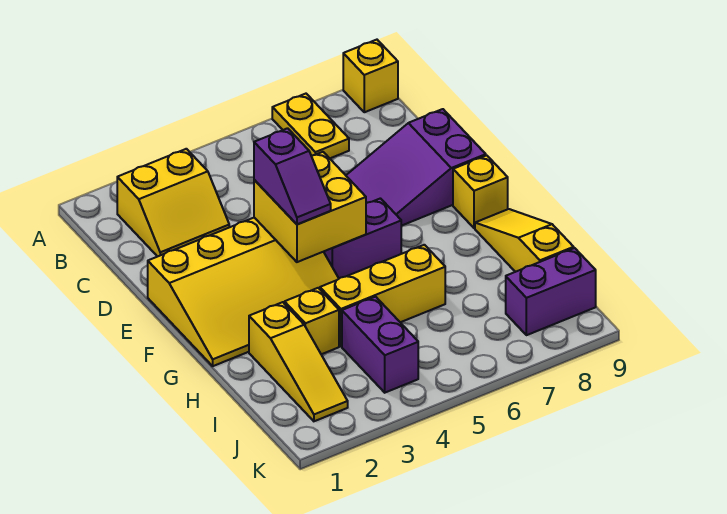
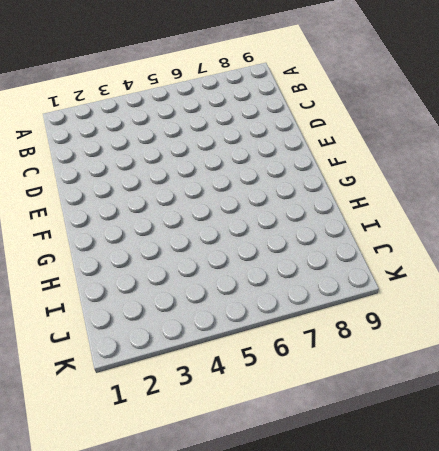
none -> yellow plate A7:B7 level 1
none -> yellow brick A9 level 1
none -> yellow slope B2:C3 level 1 top B

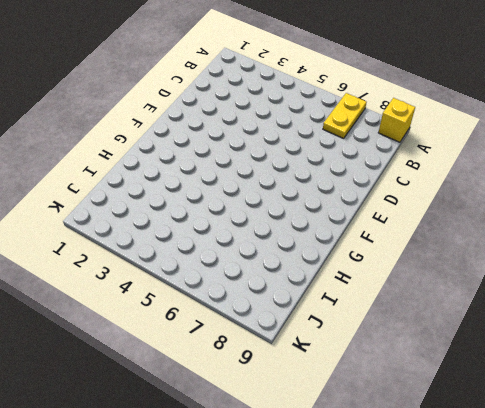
none -> yellow slope B2:C3 level 1 top B
none -> purple slope D7:E9 level 1 top 9
none -> yellow slope E1:G4 level 1 top E

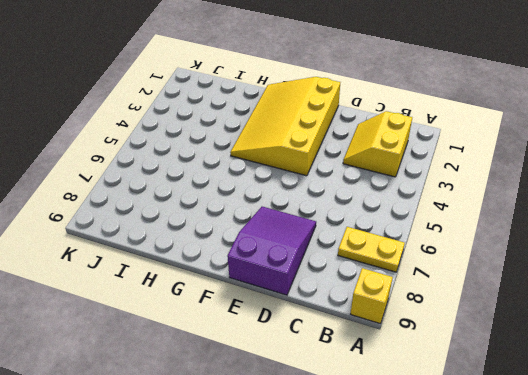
none -> purple brick F5:F6 level 1
none -> yellow brick F9 level 1
none -> yellow slope G9:I9 level 1 top I

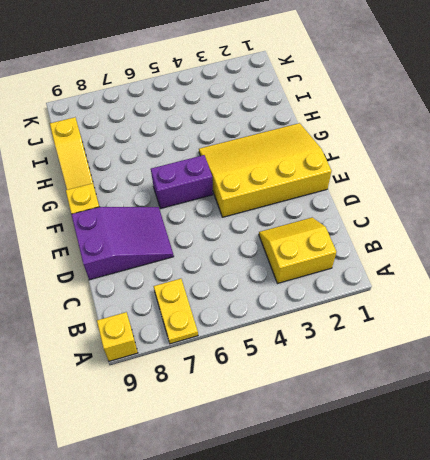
none -> yellow slope H2:J2 level 1 top H
none -> yellow brick H3 level 1
none -> yellow brick H4:H6 level 1

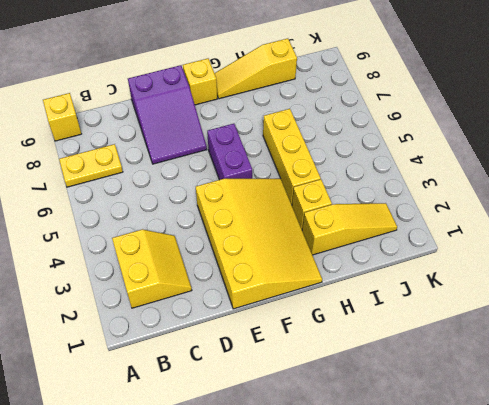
none -> purple brick I4:J4 level 1
none -> purple brick J8:J9 level 1
none -> yellow brick E4:F5 level 2

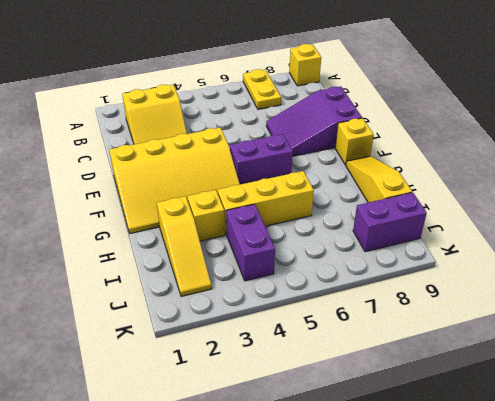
none -> yellow brick E4:F5 level 2
none -> purple slope E4:F4 level 3 top E

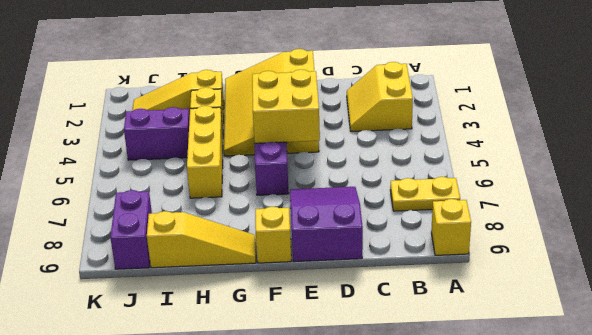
none -> purple slope E4:F4 level 3 top E

